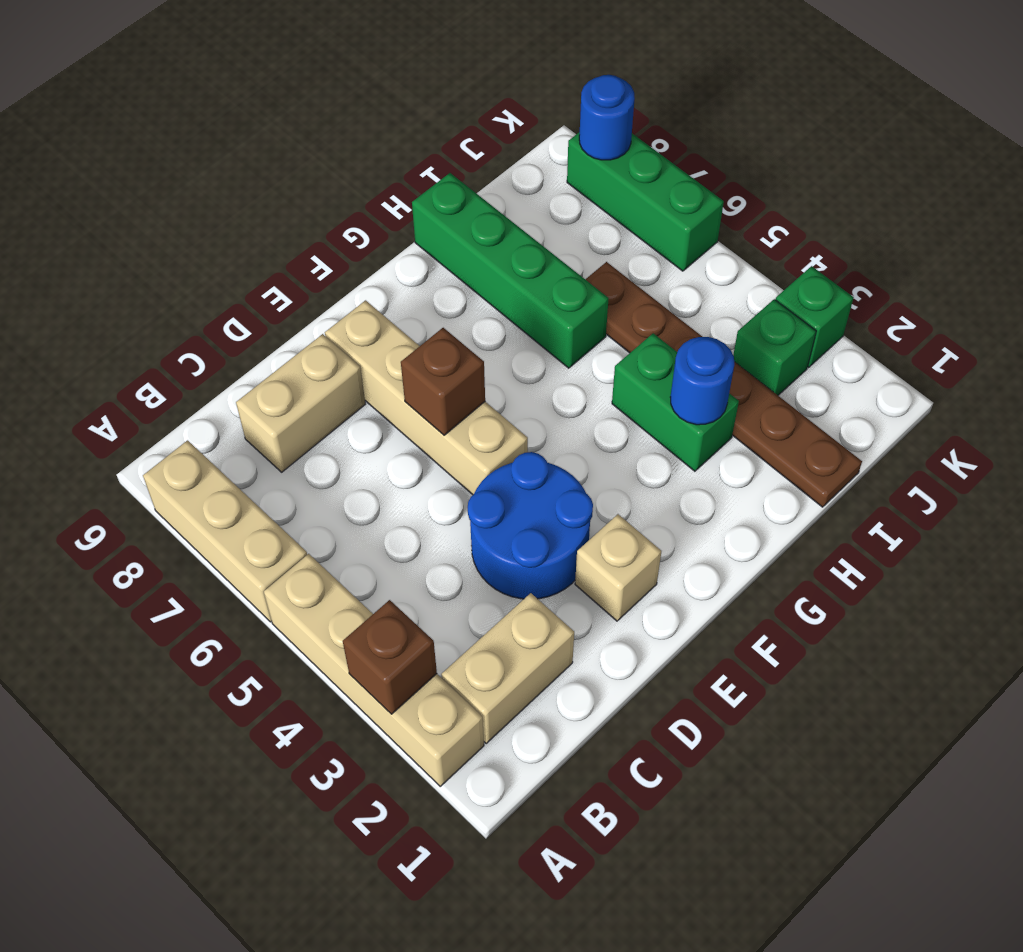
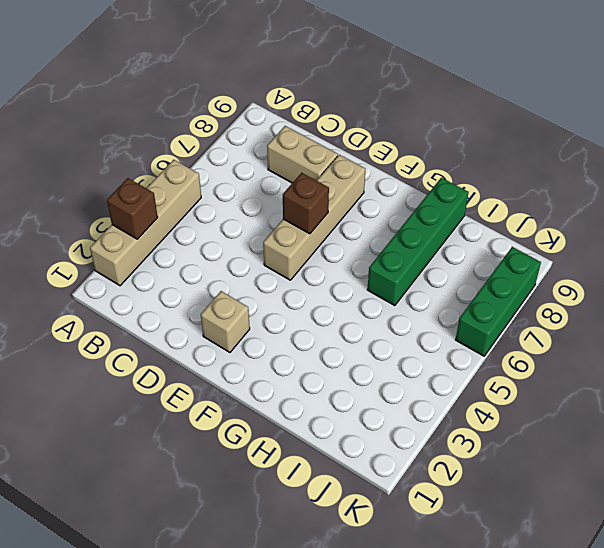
none -> tan brick A6:A8 level 1
none -> tan brick B2:C2 level 1
none -> blue round brick D3:E4 level 1

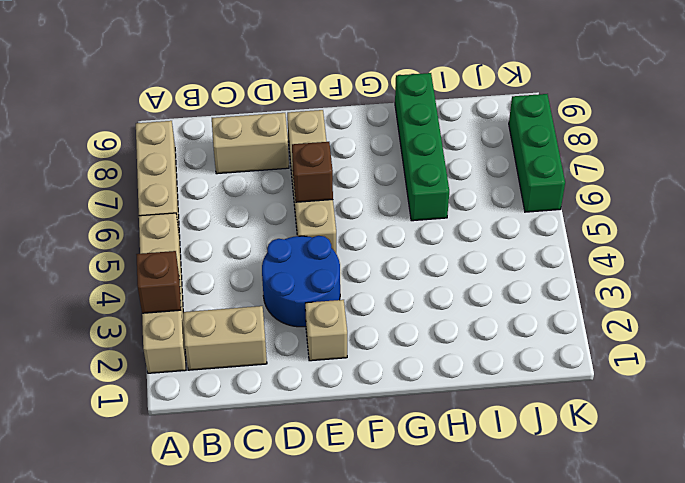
none -> green brick H3:H4 level 1
none -> brown plate I1:I6 level 1
none -> green brick J3 level 1

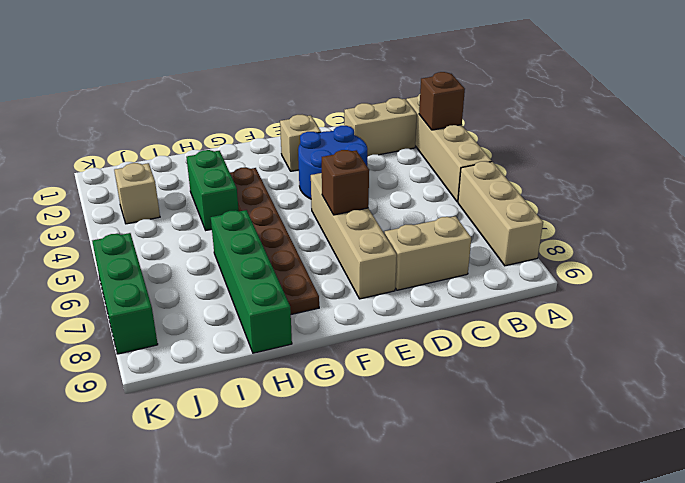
brown plate G3:G8 level 1 -> brown plate I1:I6 level 1
tan brick J3 level 1 -> green brick J3 level 1
none -> green brick K3 level 1
none -> blue round brick H3 level 2
none -> blue round brick K8 level 2

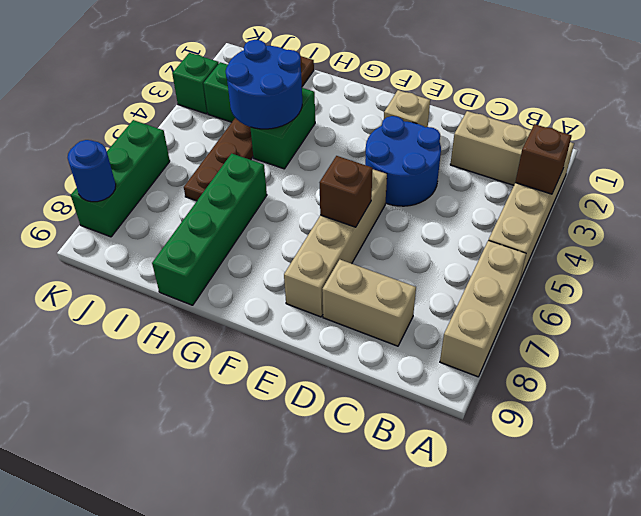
blue round brick H3:I4 level 2 -> blue round brick H3 level 2

